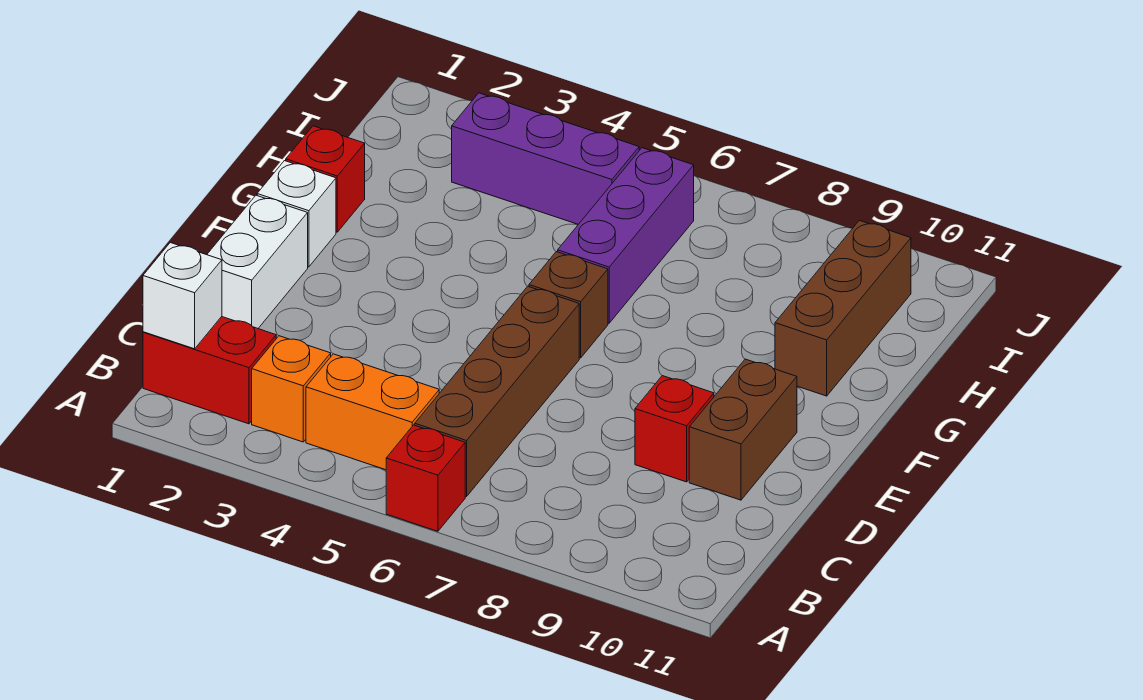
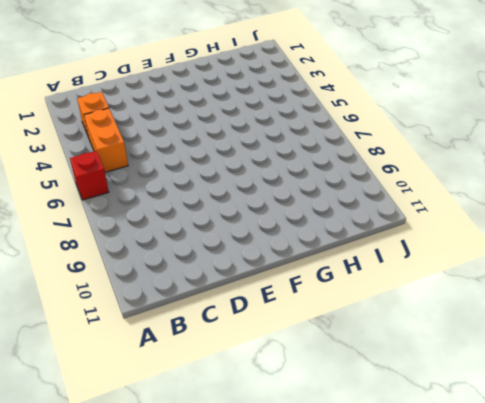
none -> red brick B1:B2 level 1
none -> brown brick B6:E6 level 1
none -> white brick D1:E1 level 1

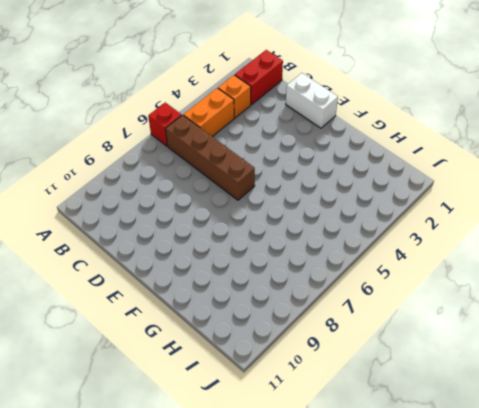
none -> red brick D9 level 1
none -> brown brick D10:E10 level 1
none -> white brick F1 level 1

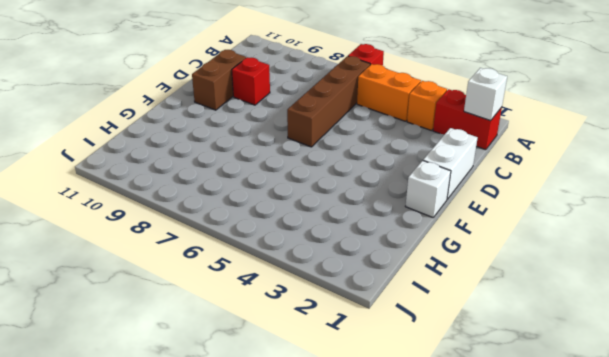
none -> brown brick F6 level 1
none -> red brick G1 level 1
none -> purple brick G6:I6 level 1

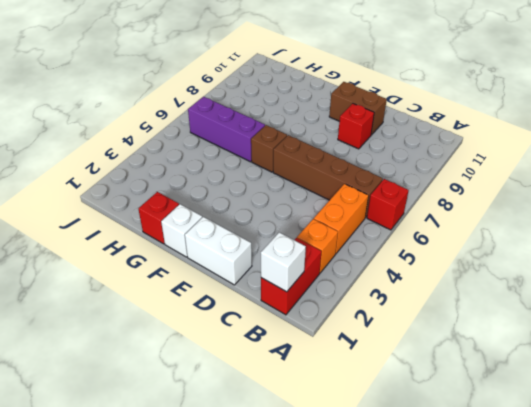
none -> brown brick G10:I10 level 1
none -> purple brick I3:I5 level 1

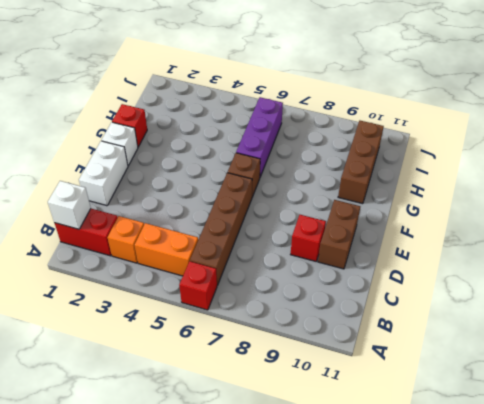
none -> purple brick I3:I5 level 1

